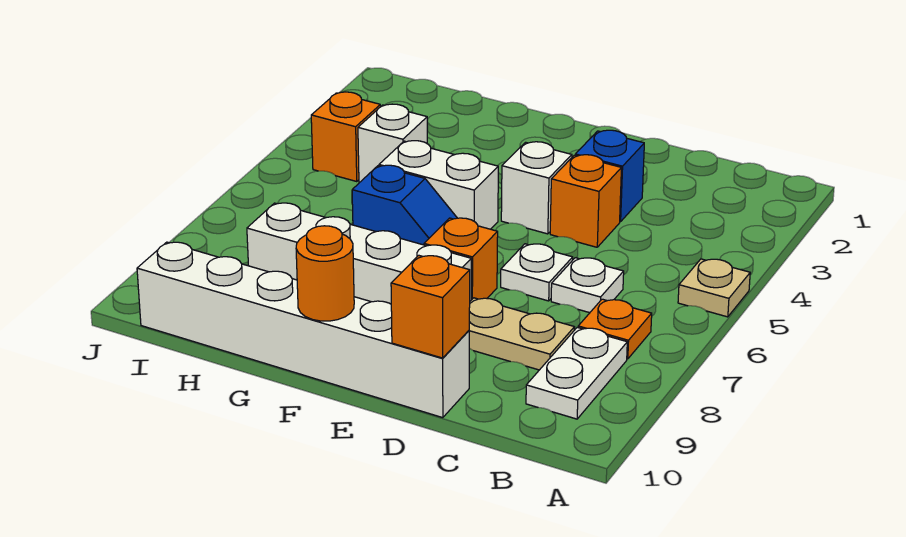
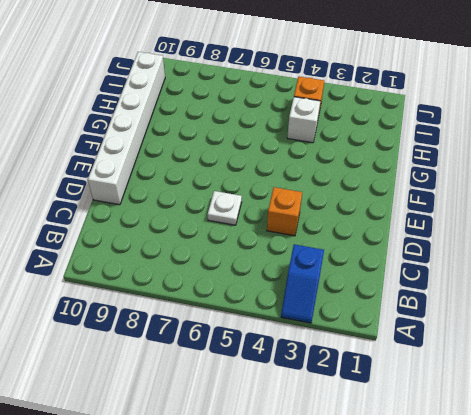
blue slope A3:B3 level 1 top B -> blue slope F6:G6 level 1 top G
none -> tan plate A5 level 1
none -> orange plate B7 level 1
none -> white plate B8:B9 level 1

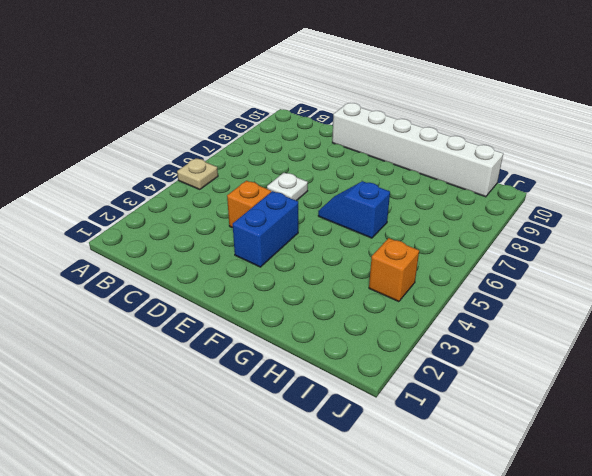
blue brick E3:E4 level 1 -> white brick E4 level 1
none -> orange plate B7 level 1
none -> white plate B8:B9 level 1
none -> white plate C6 level 1

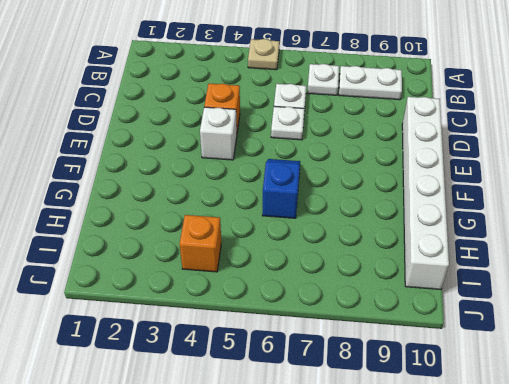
white plate B7 level 1 -> orange plate B7 level 1
none -> tan plate C8:D8 level 1
none -> blue brick D3 level 1
none -> orange brick E7 level 1

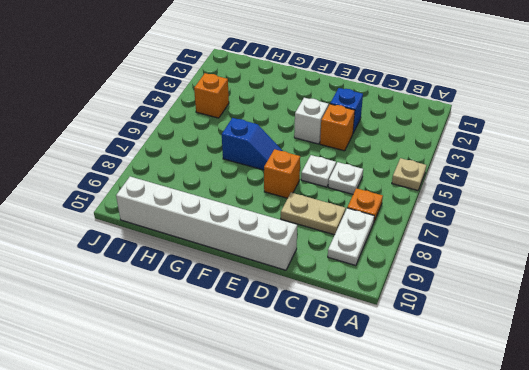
none -> white brick E8:H8 level 1
none -> white brick F5:G5 level 1
none -> white brick H4 level 1

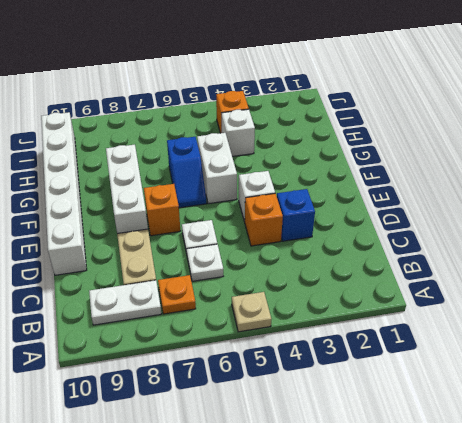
white brick E8:G8 level 1 -> white brick E8:H8 level 1
none -> orange brick D10 level 2
none -> orange round brick F10 level 2

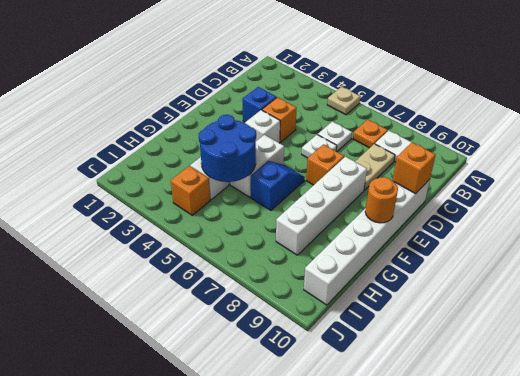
blue round brick G4:H5 level 2 -> none

